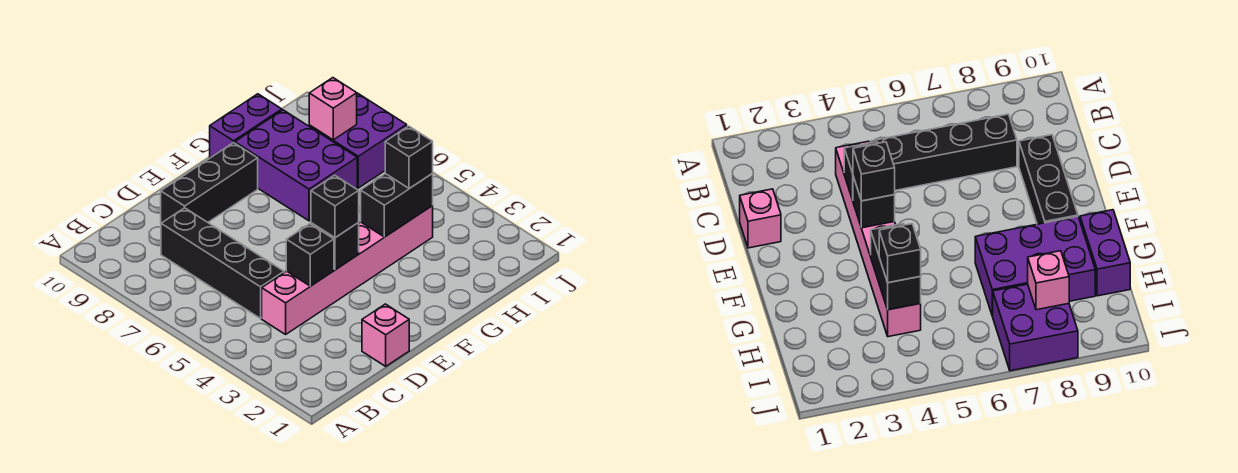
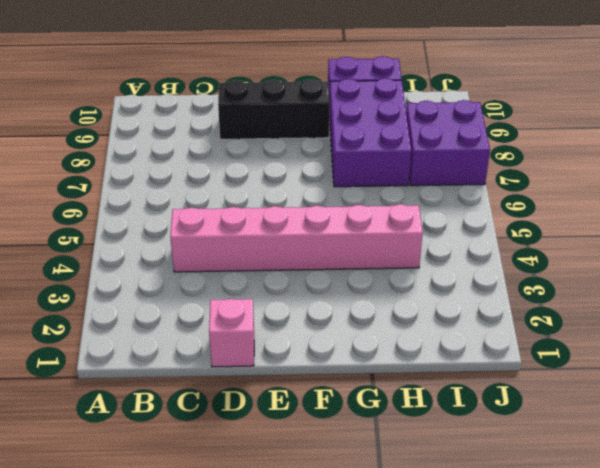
none -> black brick C5:C8 level 1
none -> black brick D4 level 2
none -> black brick E4 level 2

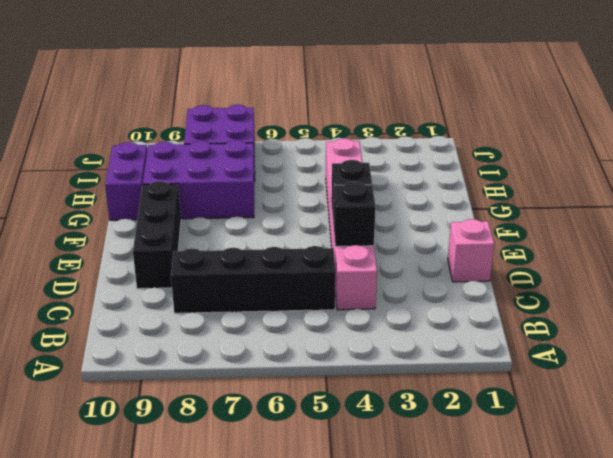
none -> black brick G4:H4 level 2
none -> pink brick I8 level 2
none -> black brick E4 level 3

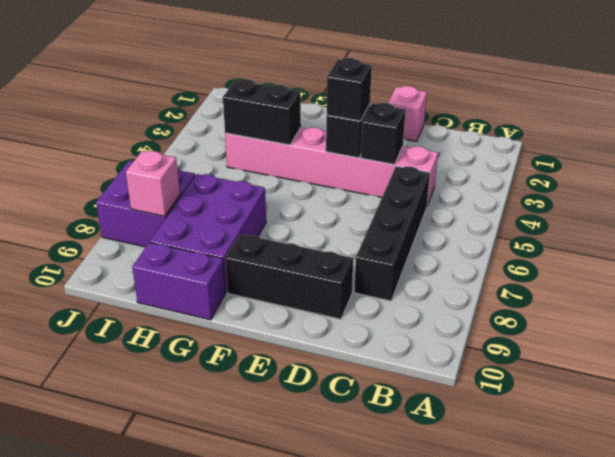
none -> black brick H4 level 3

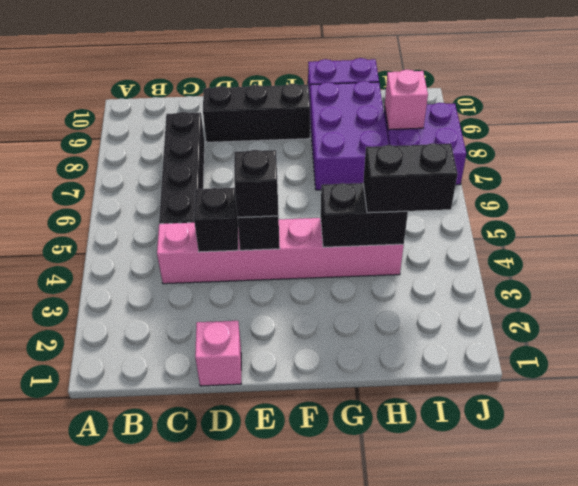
black brick H4:I4 level 3 -> black brick H4 level 3

